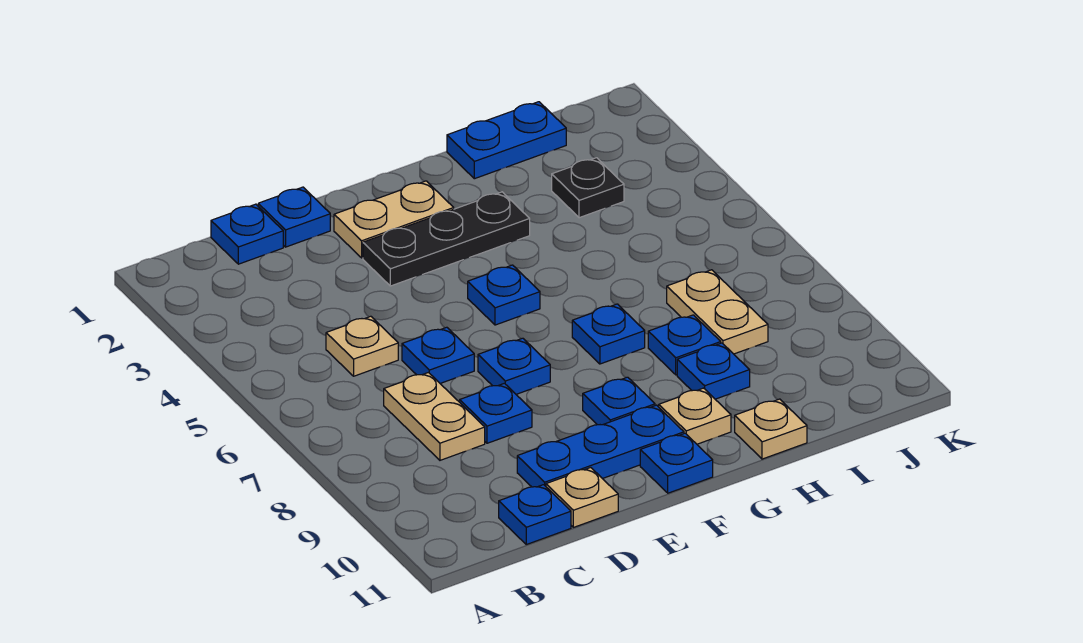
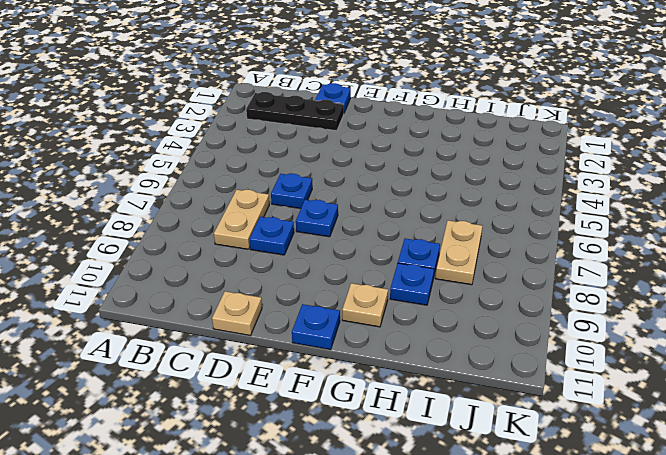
black plate B2:D2 level 1 -> black plate E3:G3 level 1
none -> blue plate C1 level 1
none -> tan plate C5 level 1
none -> blue plate C11 level 1

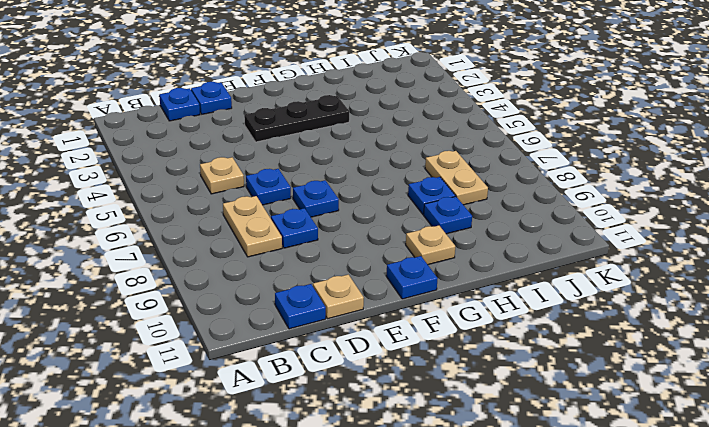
none -> blue plate D10:F10 level 1
none -> tan plate E2:F2 level 1
none -> blue plate F5 level 1

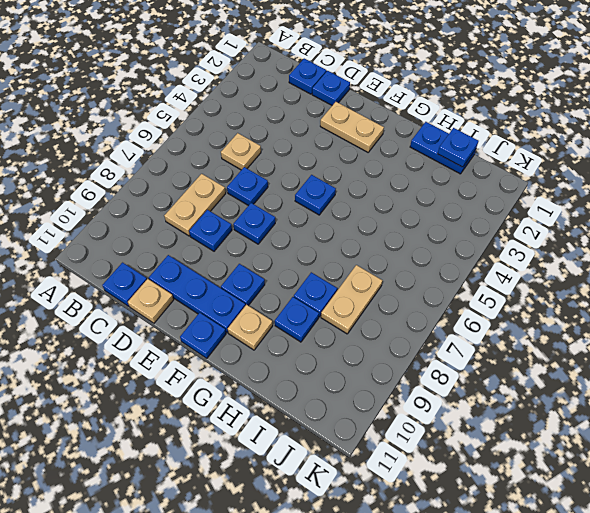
blue plate I1 level 2 -> blue plate G7 level 1
none -> black plate E3:G3 level 1
none -> tan plate H11 level 1
none -> black plate I3 level 1

